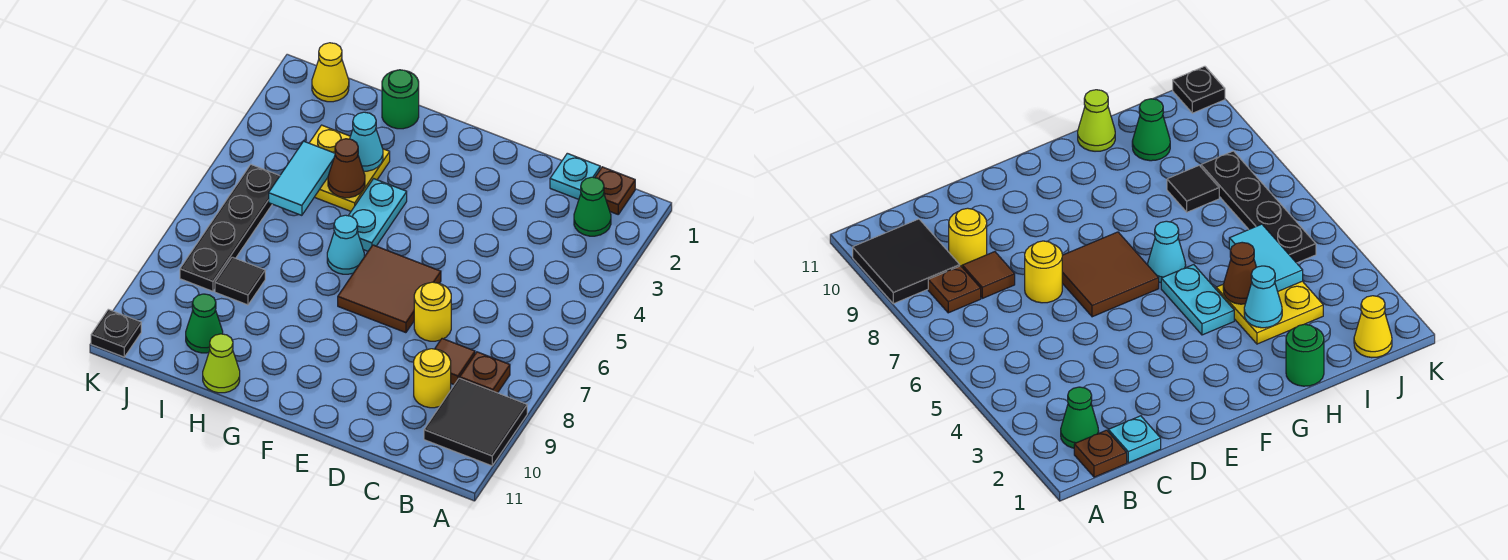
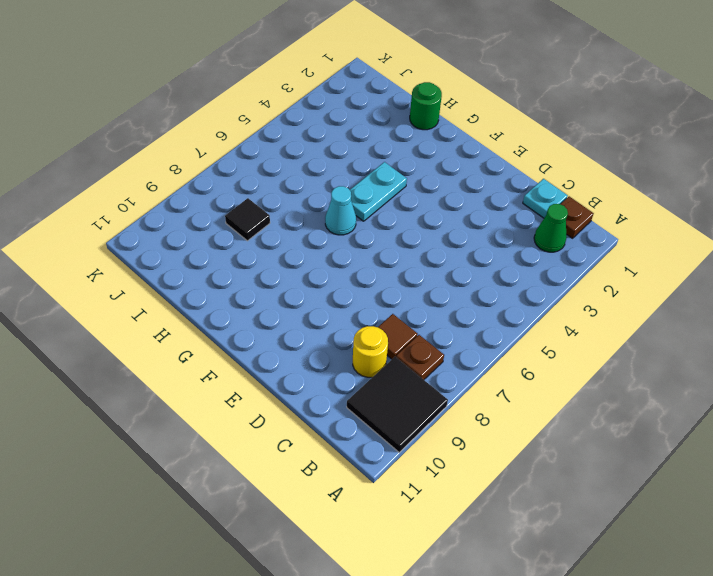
none -> yellow round brick D7 level 1
none -> brown tile E6:F7 level 1
none -> yellow plate H3:I4 level 1

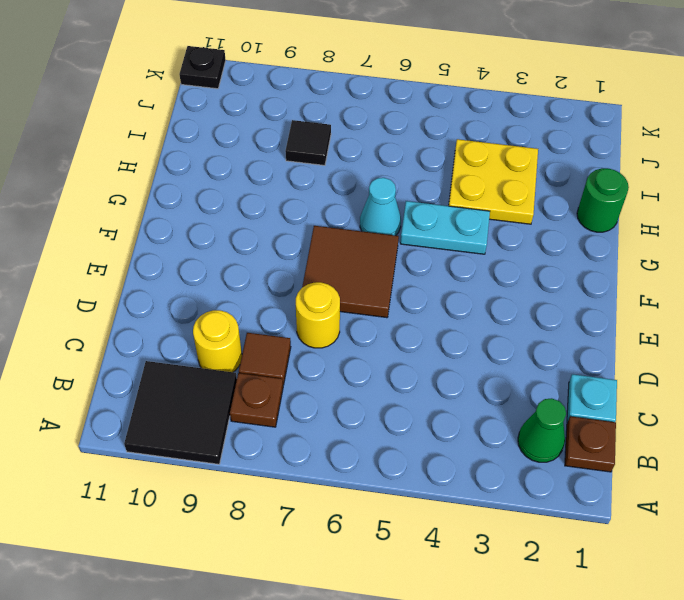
none -> lime cone H11 level 1
none -> green cone I10 level 1
none -> yellow cone J1 level 1

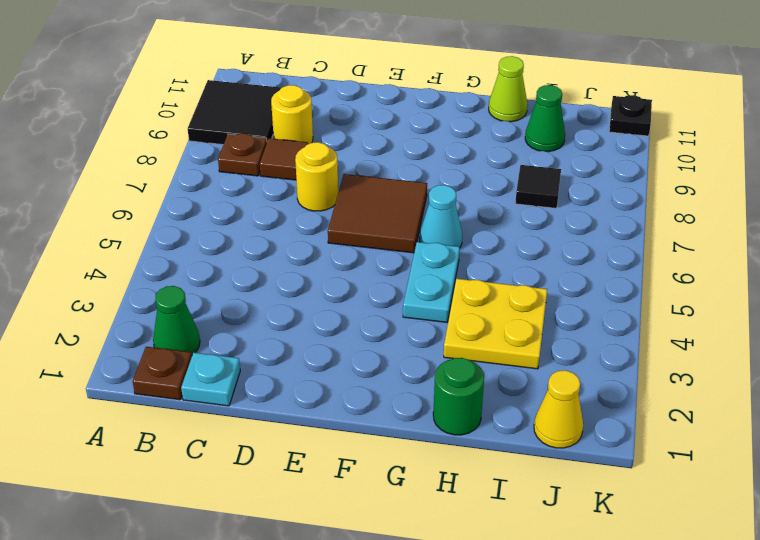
none -> black plate J5:J8 level 1
none -> cyan cone H3 level 2
none -> brown cone H4 level 2

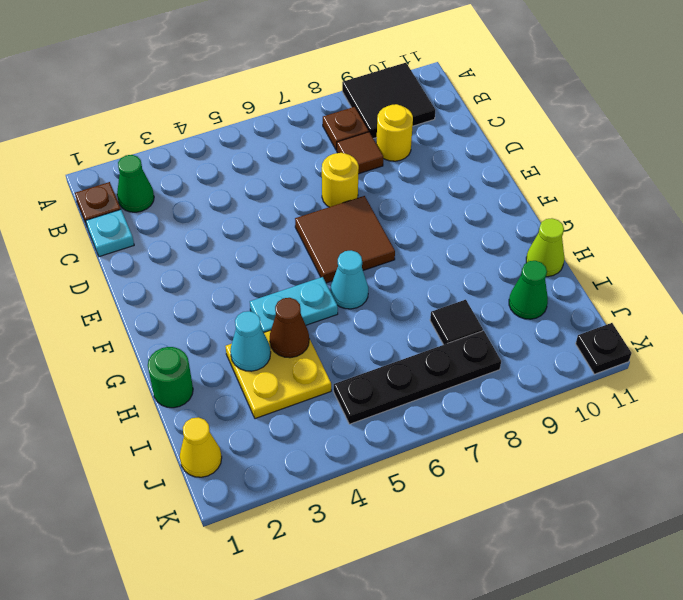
none -> cyan tile I4:I5 level 2

